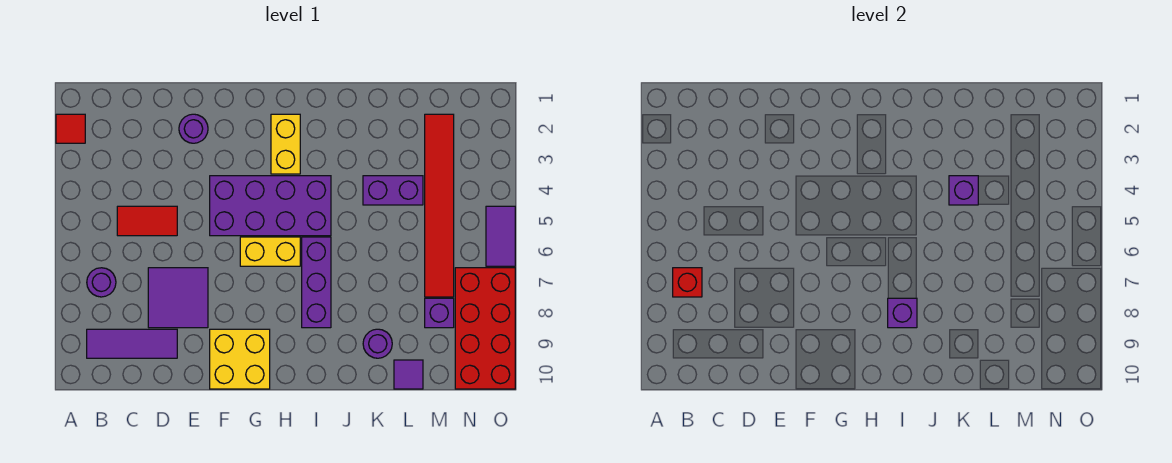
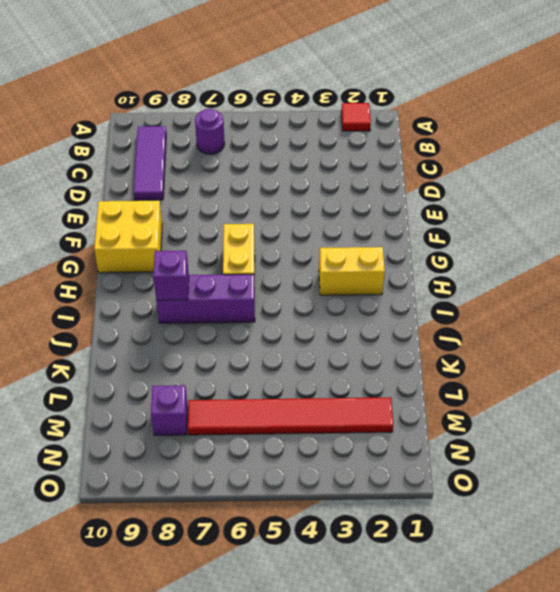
none -> red tile C5:D5 level 1
none -> purple tile D7:E8 level 1
none -> purple round brick E2 level 1

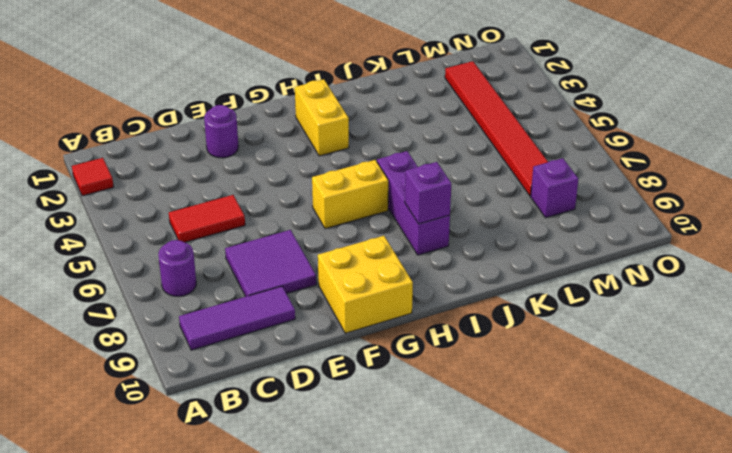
none -> purple brick F4:I5 level 1
none -> purple brick K4:L4 level 1
none -> purple round brick K9 level 1

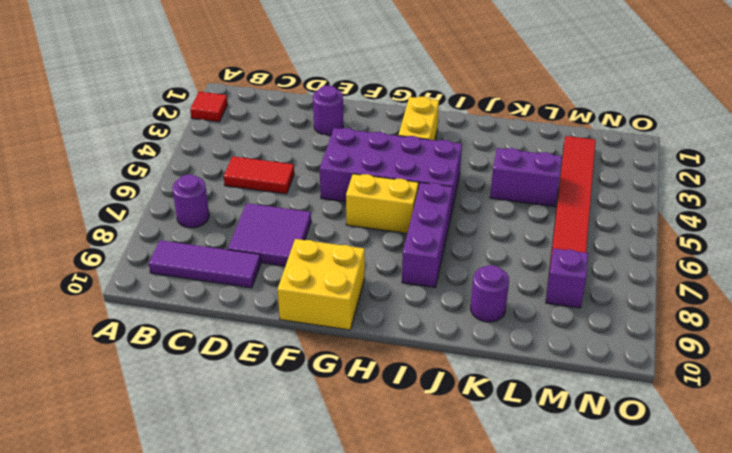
none -> purple tile L10 level 1
none -> red brick N7:O10 level 1
none -> purple tile O5:O6 level 1

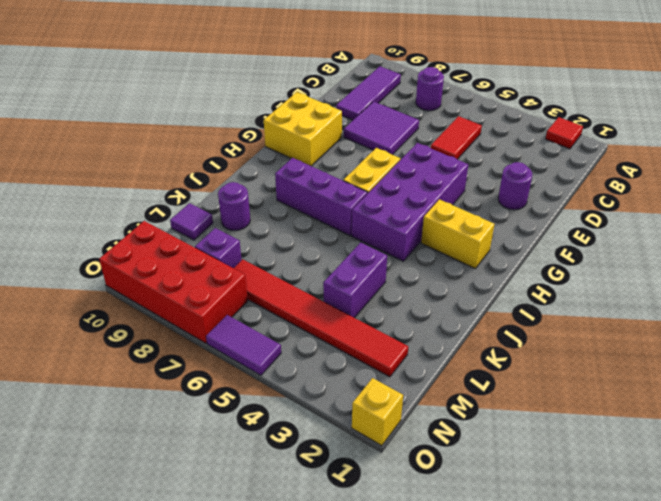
yellow brick O1 level 1 -> none
none -> red brick B7 level 2
none -> purple brick I8 level 2
none -> purple brick K4 level 2

